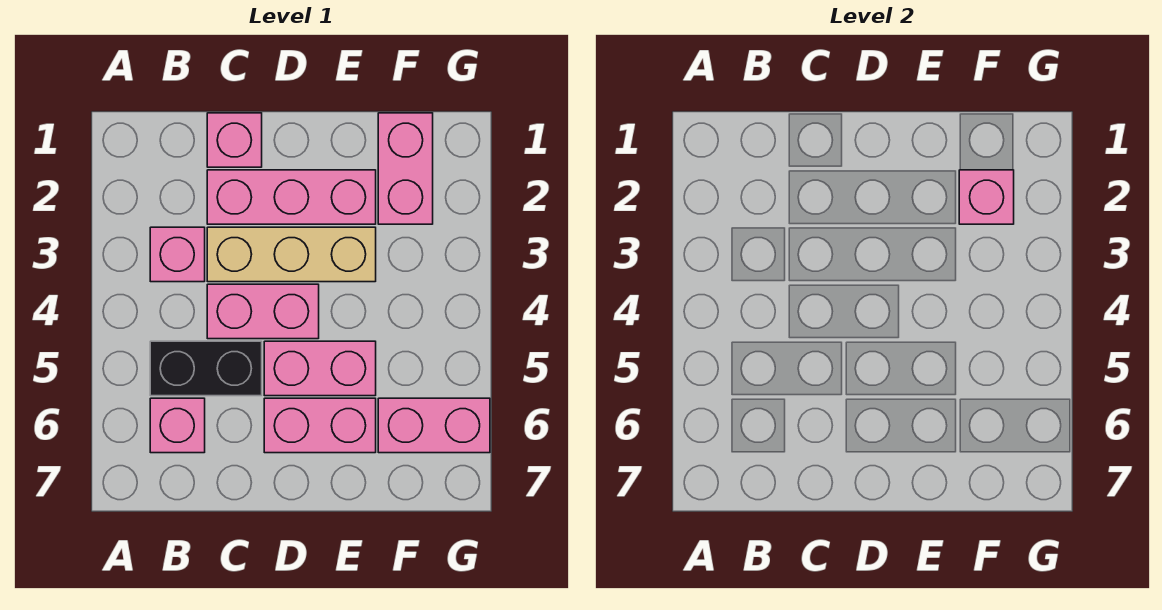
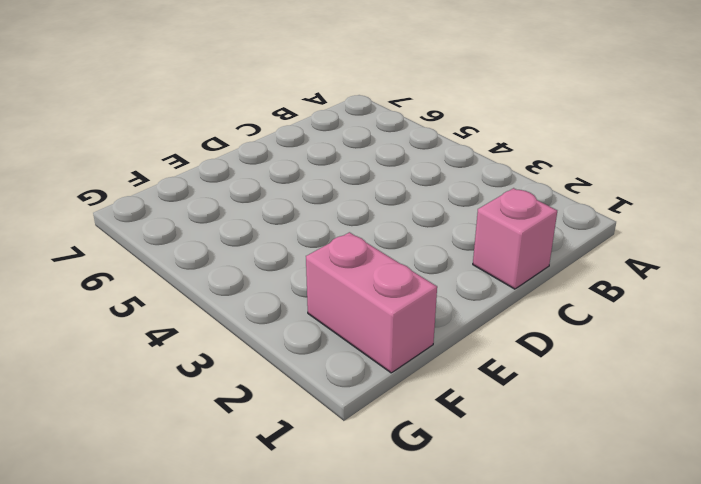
none -> pink brick B3 level 1
none -> black brick B5:C5 level 1
none -> pink brick B6 level 1

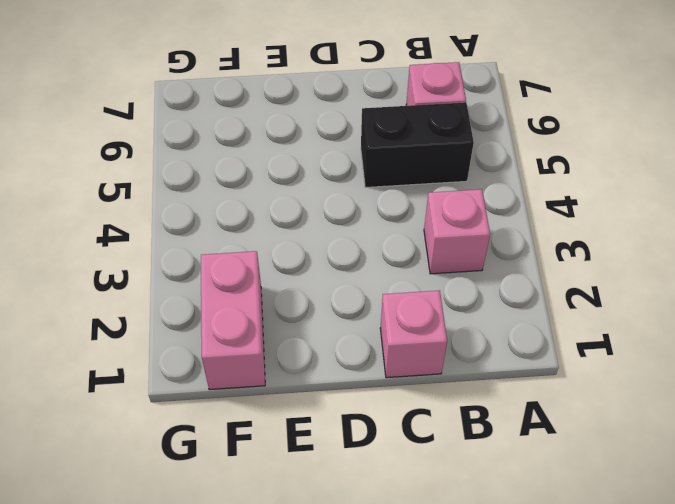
none -> pink brick C2:E2 level 1
none -> tan brick C3:E3 level 1
none -> pink brick C4:D4 level 1

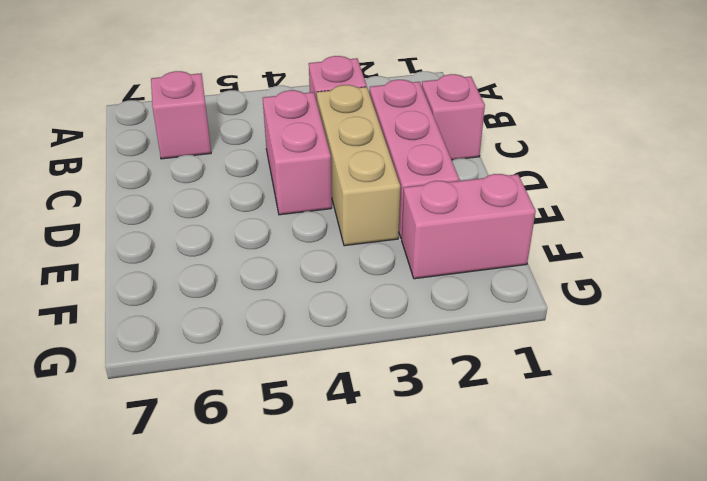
none -> black brick B5:C5 level 1
none -> pink brick D5:E5 level 1
none -> pink brick D6:E6 level 1

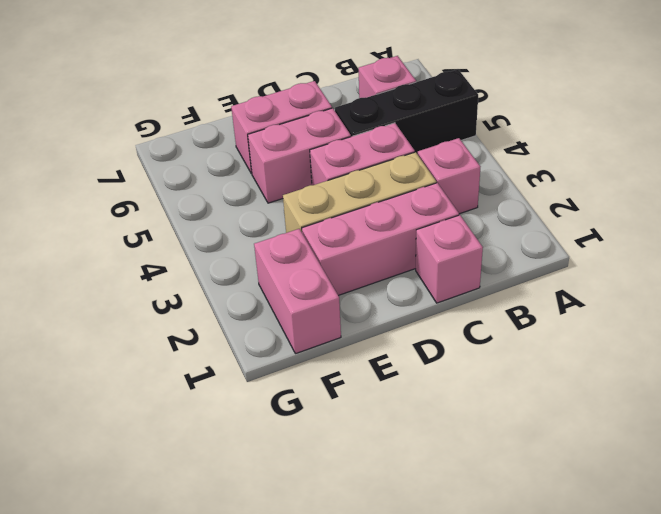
black brick A5:C5 level 1 -> black brick B5:C5 level 1
none -> pink brick F6:G6 level 1
none -> pink brick F2 level 2

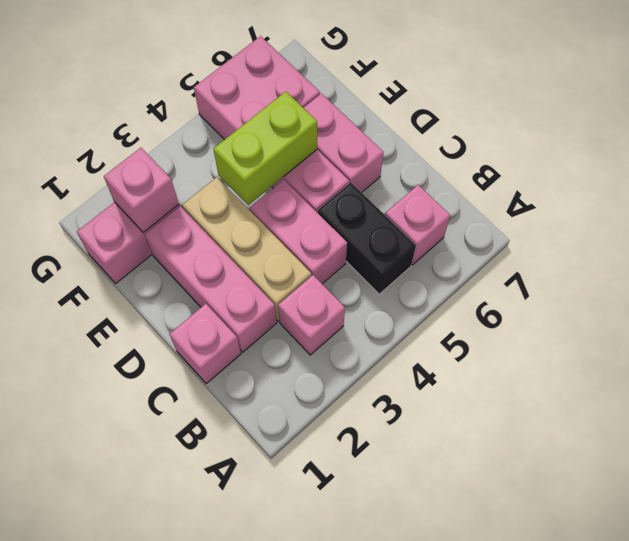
lime brick E4:E5 level 2 -> none
pink brick F5:G6 level 1 -> pink brick F6:G6 level 1

